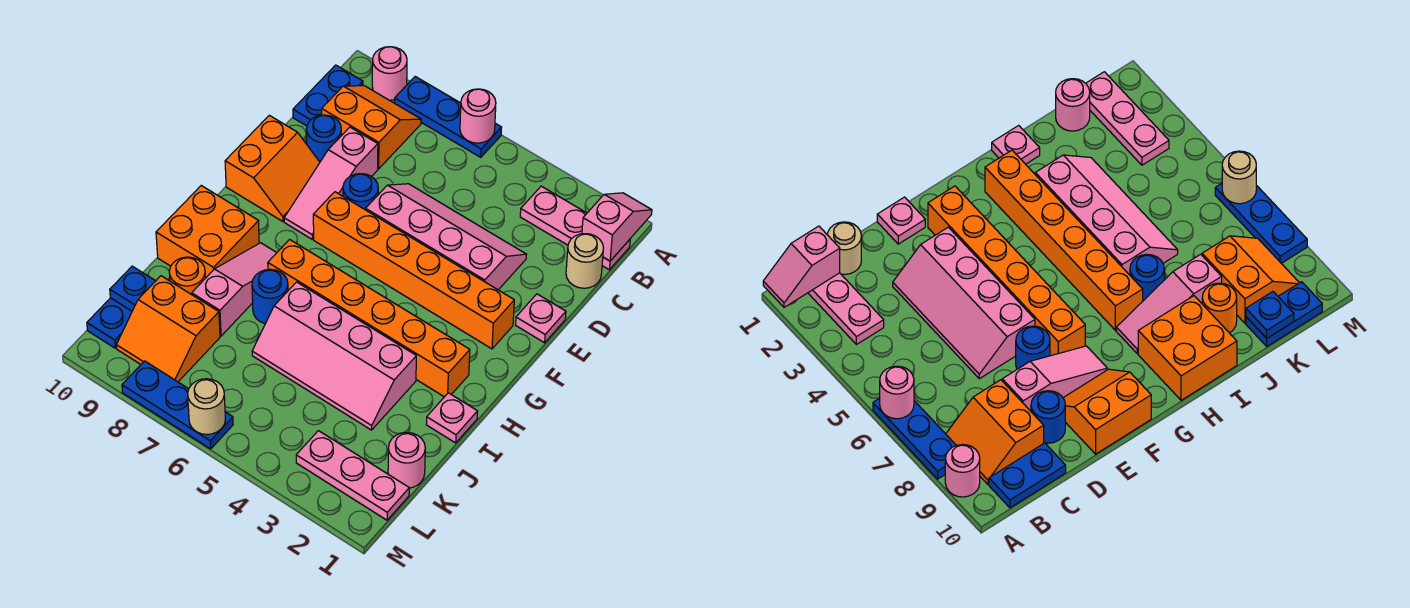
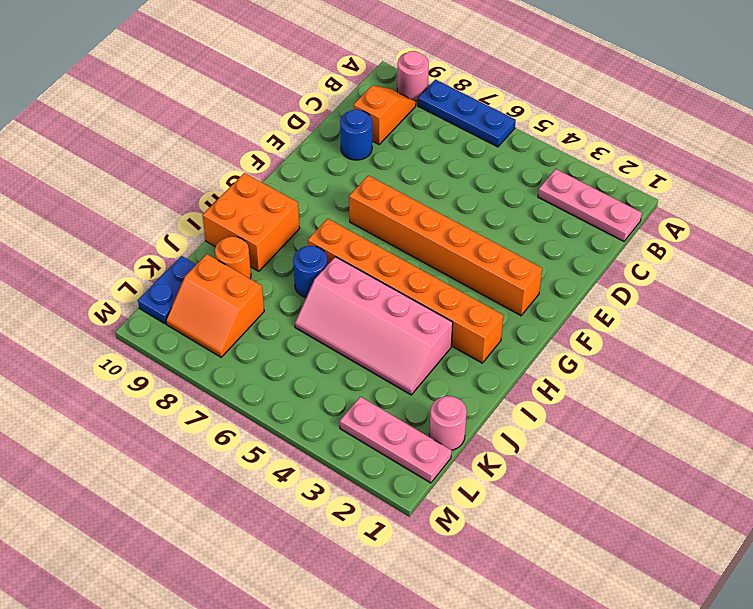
orange slope B9:C9 level 1 top C -> orange slope B8:C9 level 1 top C
none -> blue plate B10:C10 level 1
none -> tan round brick C1 level 1
none -> pink slope D3:E6 level 1 top E

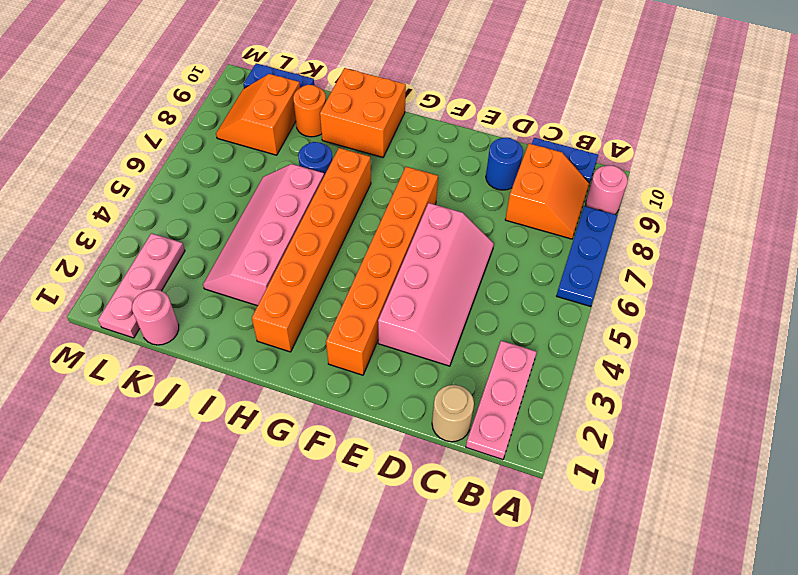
none -> pink slope D8:F8 level 1 top D
none -> pink plate E1 level 1
none -> blue round brick E7 level 1

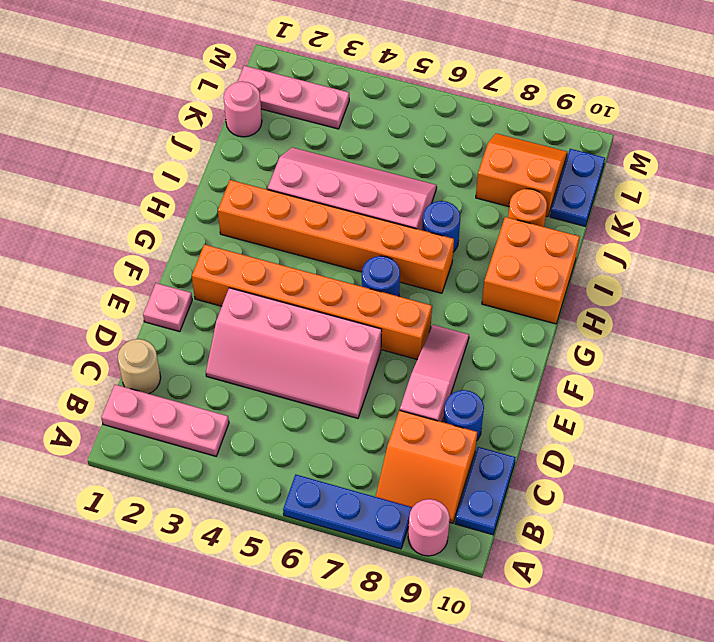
blue round brick G6 level 1 -> blue round brick E7 level 1
none -> orange slope E9:F10 level 1 top 10
none -> pink slope H8:J8 level 1 top J
none -> pink plate I1 level 1

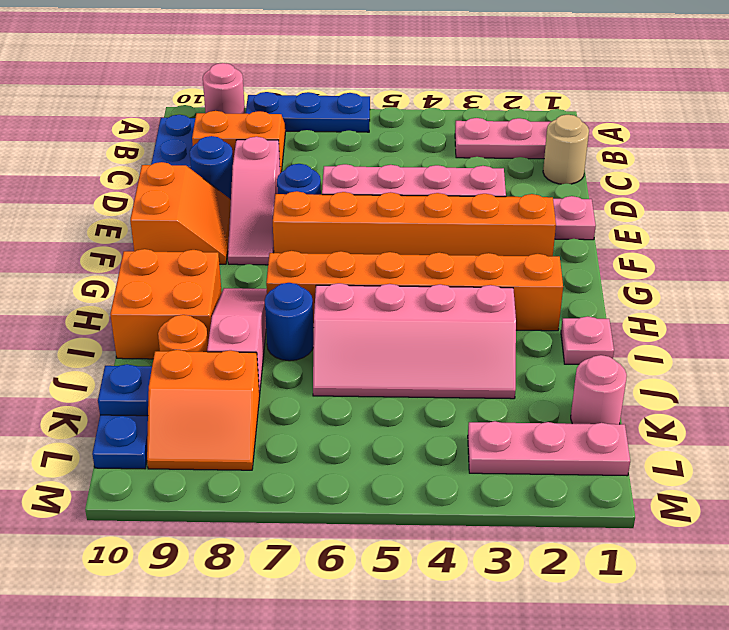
none -> blue plate M6:M8 level 1
none -> pink slope A1:B1 level 2 top B
none -> pink round brick A6 level 2

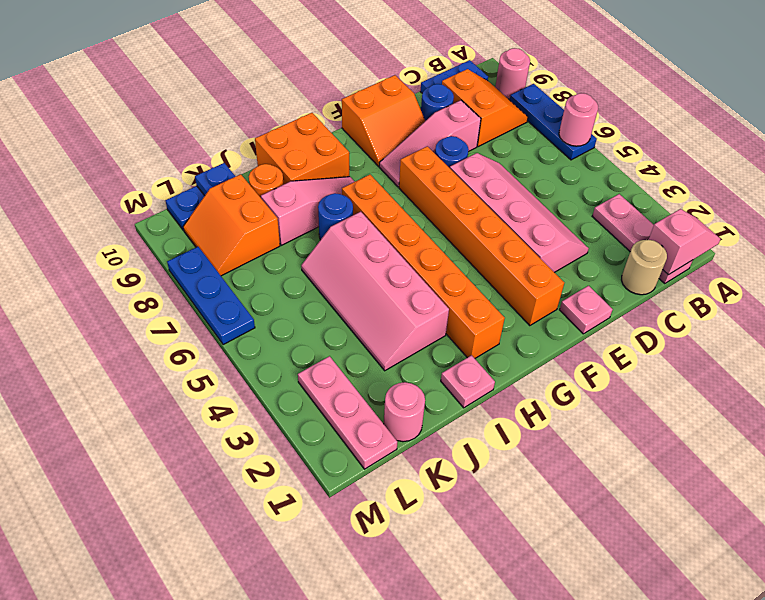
none -> tan round brick M6 level 2

